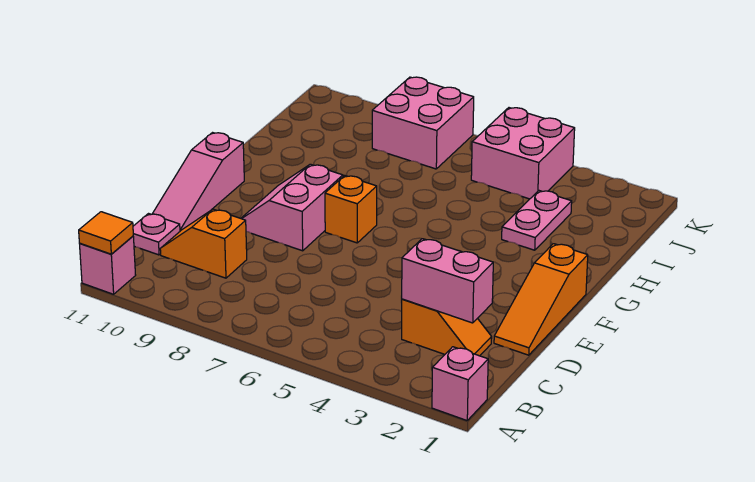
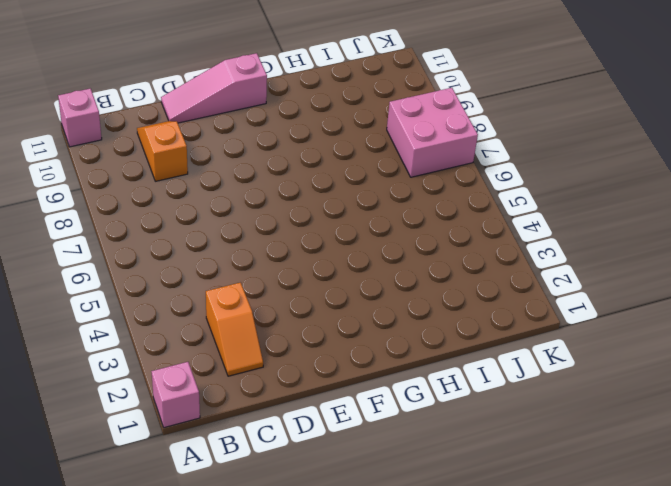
none -> pink plate C11 level 1
none -> orange slope D1:F1 level 1 top F
none -> pink slope E8:F9 level 1 top 8

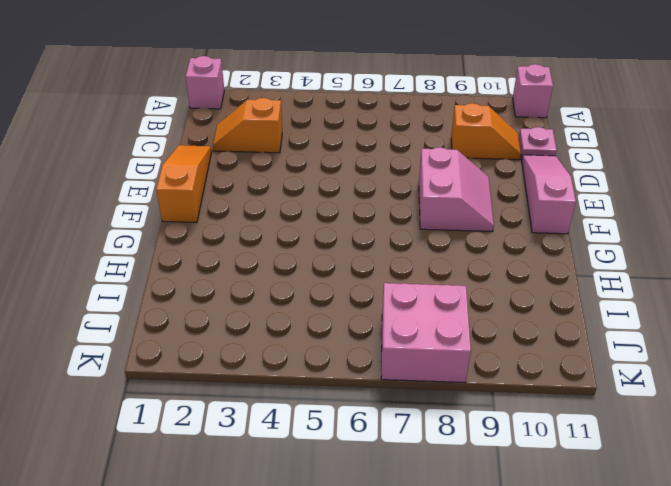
none -> orange brick F7 level 1
none -> pink plate H3:I3 level 1
none -> pink brick J4:K5 level 1

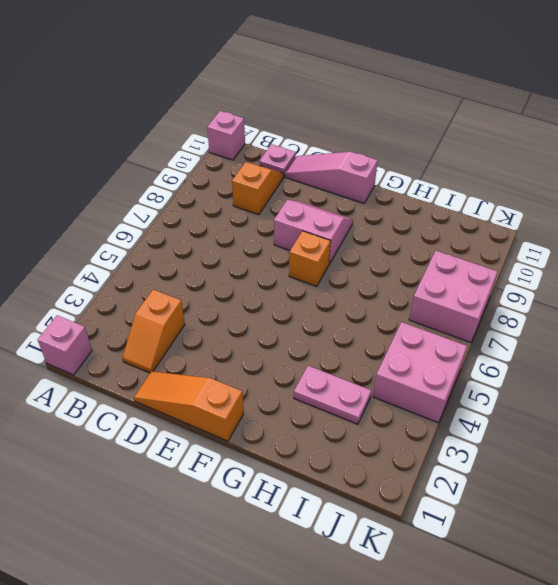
none -> orange tile A11 level 2
none -> pink brick C2:C3 level 2

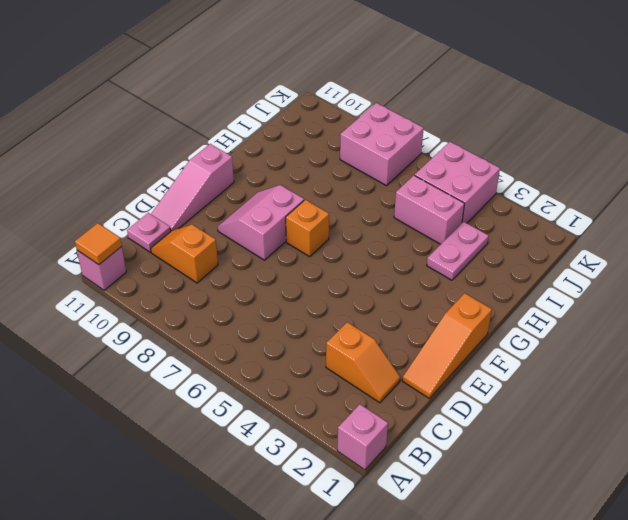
pink brick I4:I5 level 1 -> pink brick C2:C3 level 2

